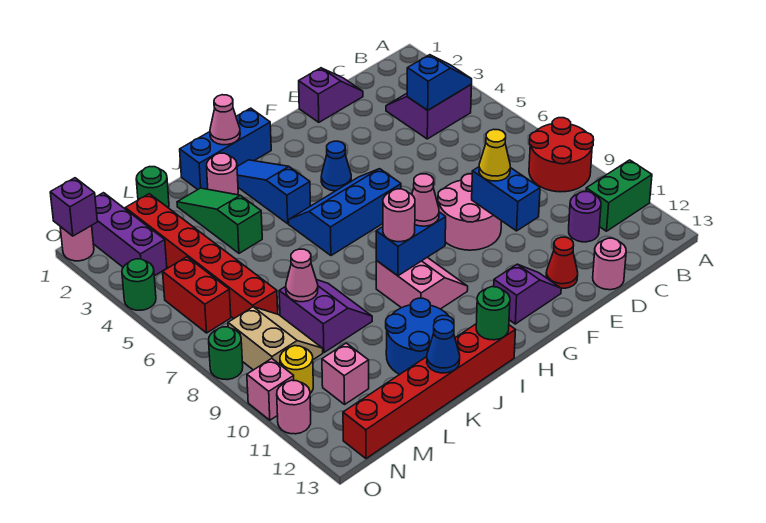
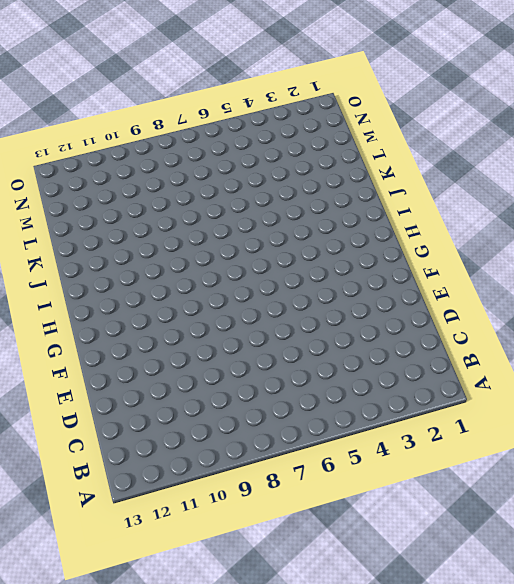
none -> red round brick A8:B9 level 1
none -> green brick A11:B11 level 1
none -> purple slope B3:C4 level 1 top 4
none -> purple round brick C11 level 1

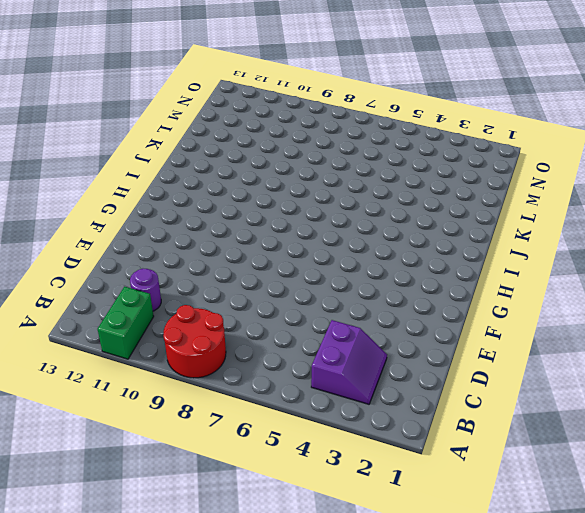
none -> purple slope D1:E1 level 1 top E
none -> pink round brick D13 level 1
none -> pink round brick E8:F9 level 1
none -> red cone E12 level 1

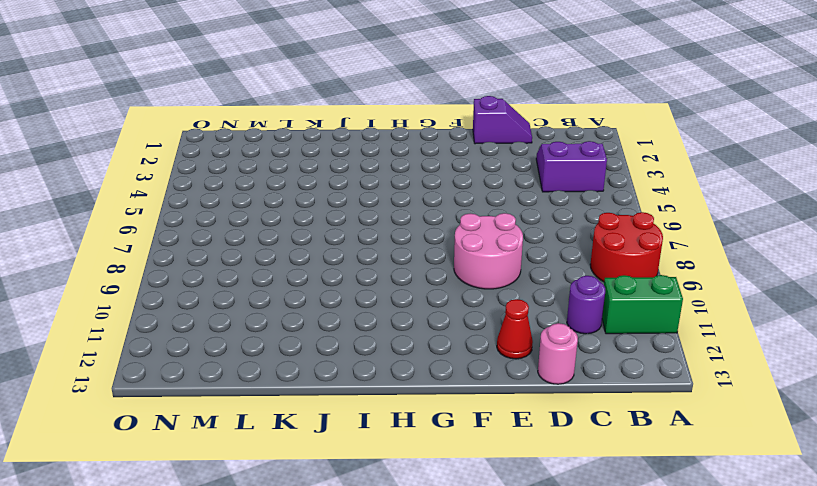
none -> purple slope F12:G12 level 1 top G
none -> blue cone G4 level 1
none -> blue slope G5:I6 level 1 top 6
none -> blue brick H1:J1 level 1

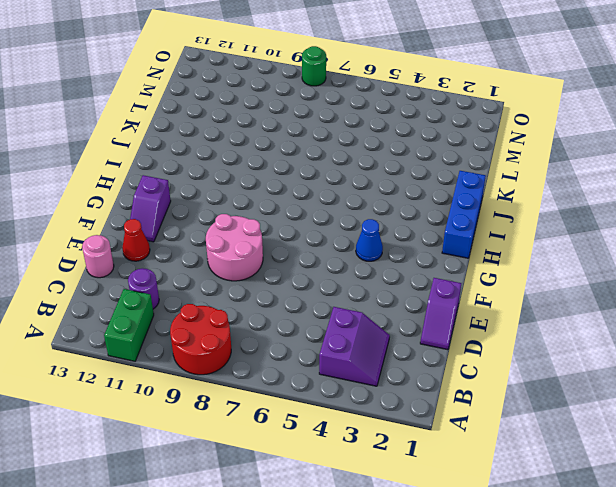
none -> blue slope G5:I6 level 1 top 6
none -> pink slope H9:I10 level 1 top I
none -> blue slope I2:I4 level 1 top 4
none -> red brick I13:N13 level 1

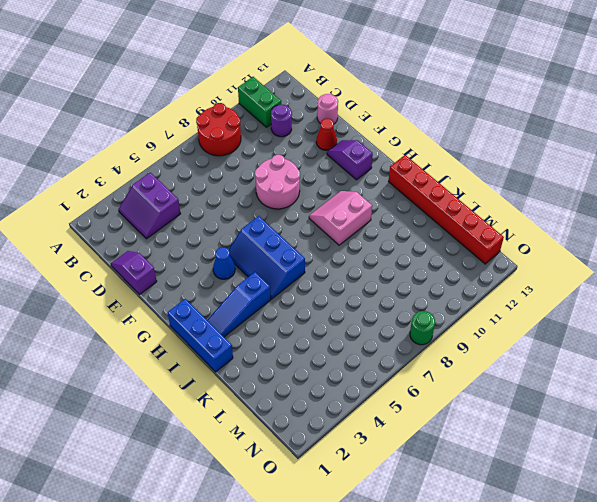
none -> pink round brick J2 level 1
none -> blue round brick J11:K12 level 1
none -> green slope K2:K4 level 1 top 4
none -> purple slope K8:L9 level 1 top L

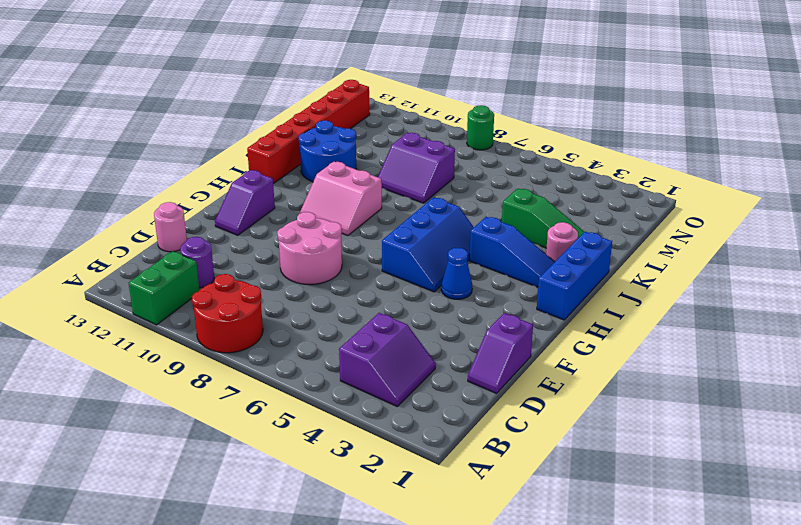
none -> red cone E12 level 1
none -> green round brick L1 level 1
none -> red brick M2:M7 level 1
none -> tan slope M8:N9 level 1 top N

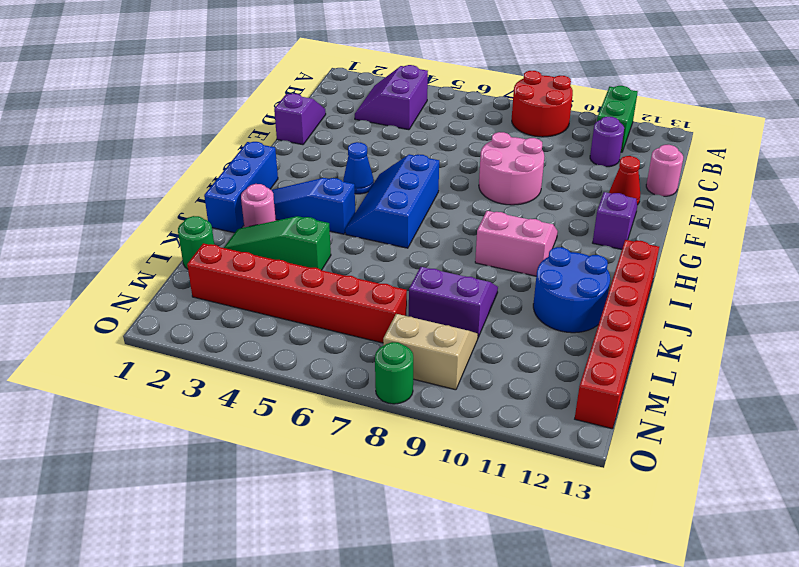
none -> pink brick M11 level 1
none -> purple brick N1:N3 level 1
none -> red brick N5:N6 level 1
none -> yellow round brick N10 level 1

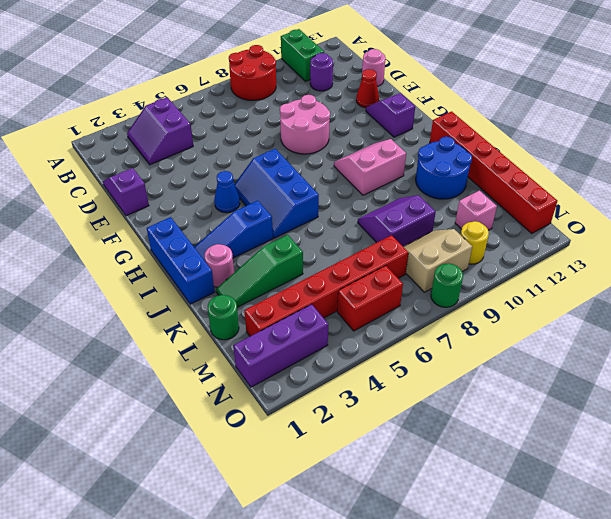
none -> pink round brick O1 level 1
none -> green round brick O4 level 1
none -> pink brick O10 level 1
none -> pink round brick O11 level 1

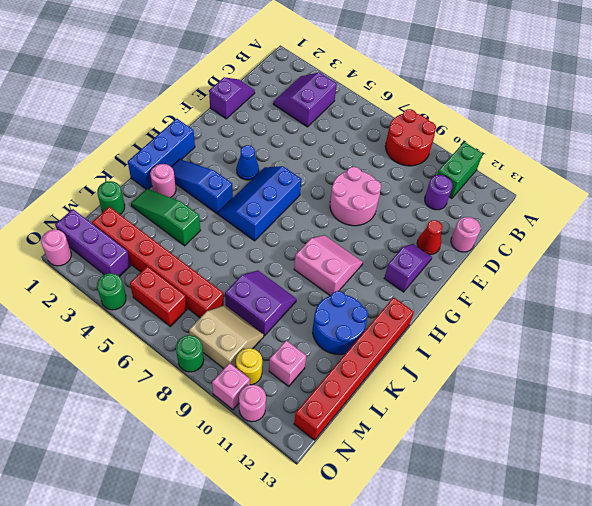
none -> blue slope B4:C4 level 2 top C
none -> blue brick E9:E10 level 2
none -> blue brick H9:I9 level 2
none -> pink cone I1 level 2

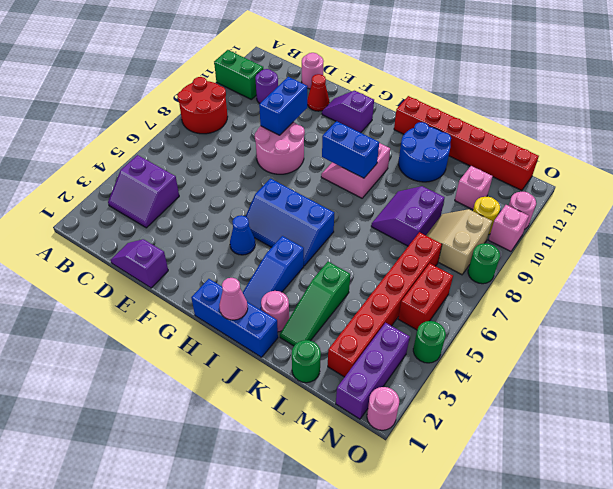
none -> blue slope B4:C4 level 2 top C
none -> green round brick I13 level 2
none -> blue cone K13 level 2
none -> pink cone L8 level 2

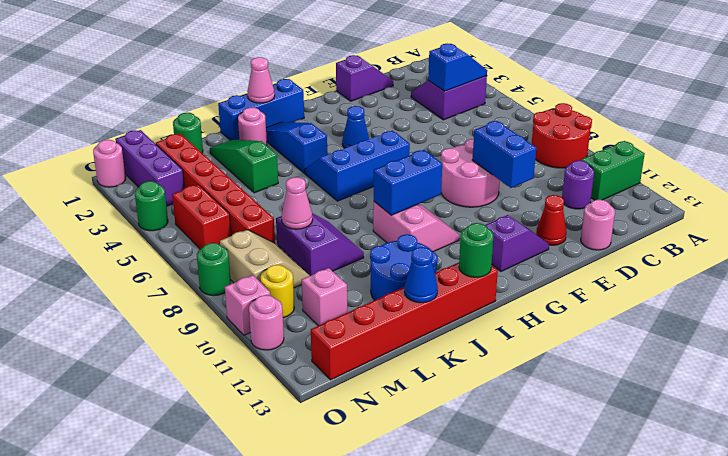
none -> purple brick O1 level 2
none -> yellow cone E9 level 3
none -> pink cone H9 level 3
none -> pink round brick I9 level 3

